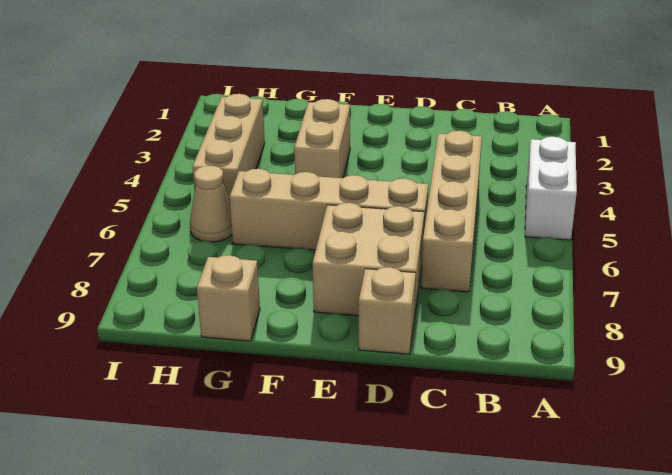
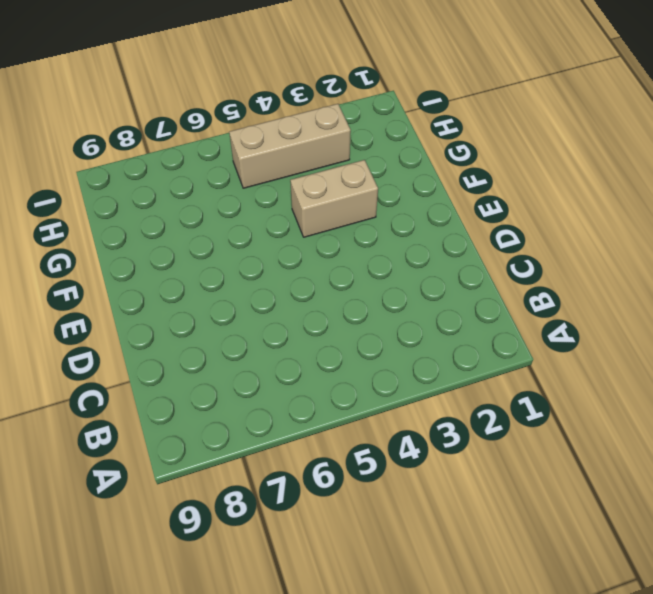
none -> white brick A4:A5 level 1
none -> tan brick C4:C7 level 1

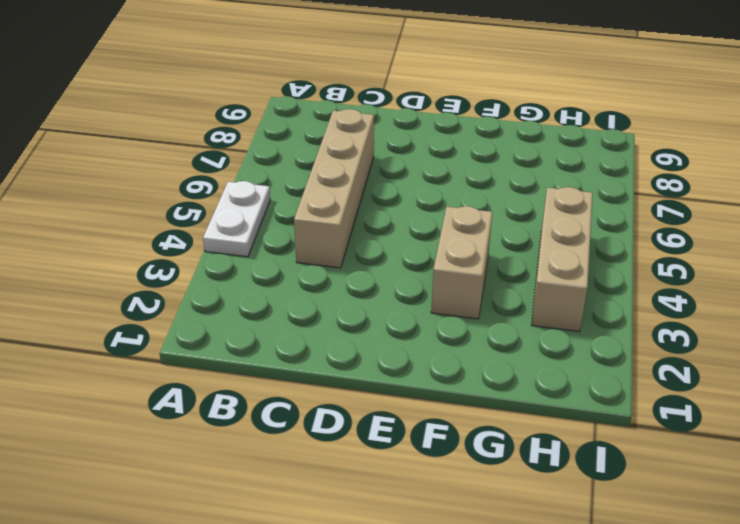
white plate A4:A5 level 1 -> white brick A4:A5 level 1
none -> tan brick D6:G6 level 1
none -> tan brick D7:E8 level 1

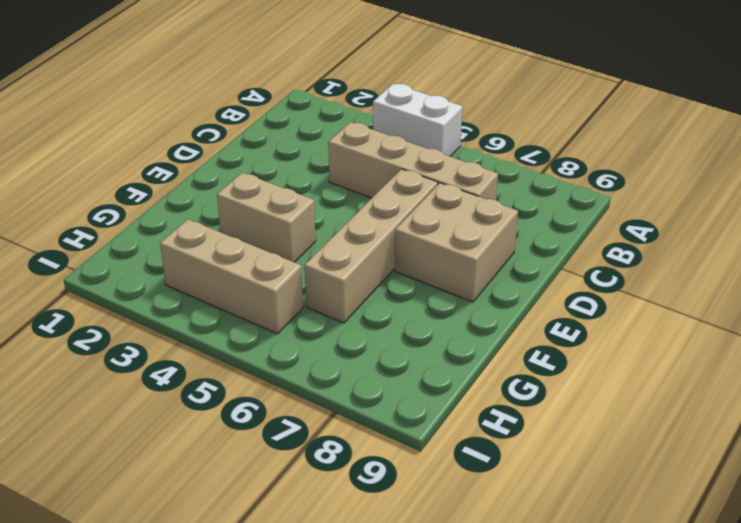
none -> tan brick D9 level 1
none -> tan brick G9 level 1

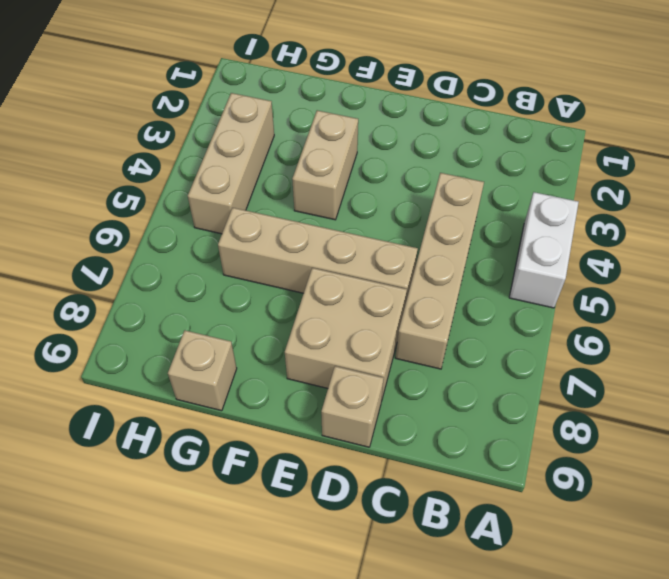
none -> tan cone H6 level 1

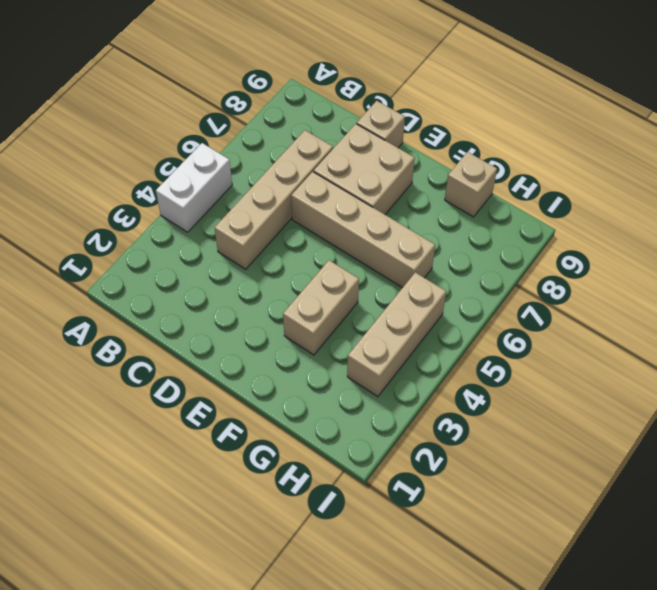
none -> tan cone H6 level 1

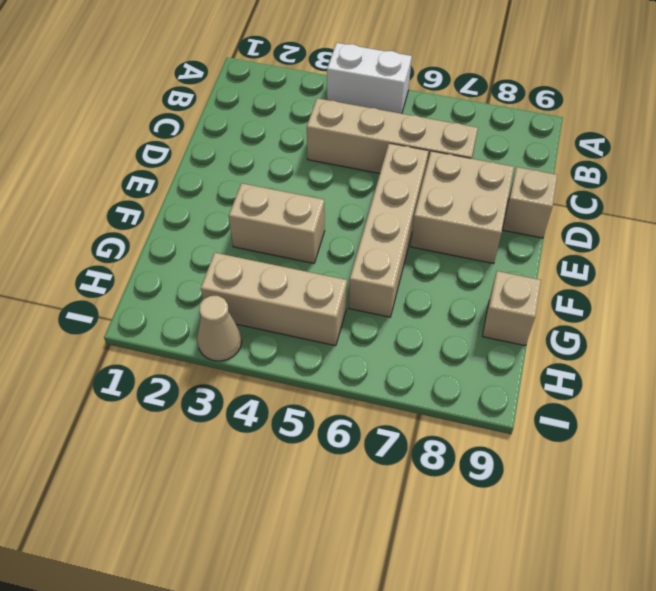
tan cone I3 level 1 -> tan cone H6 level 1

